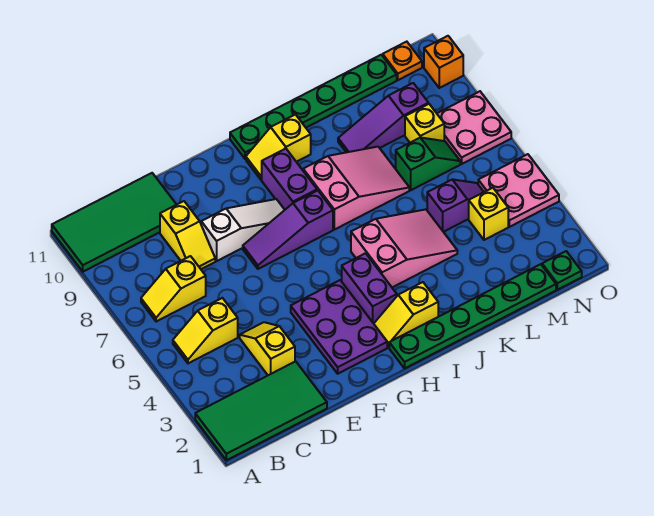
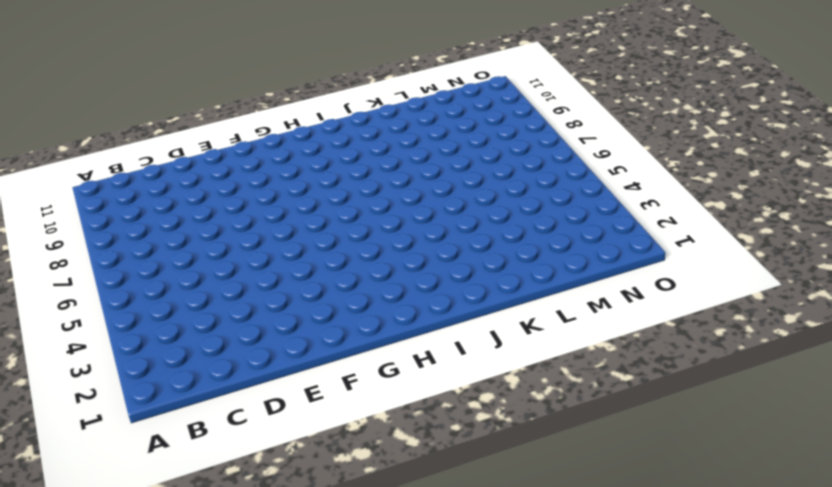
none -> green tile A1:D2 level 1
none -> green tile A10:D11 level 1
none -> yellow slope B5:C5 level 1 top C

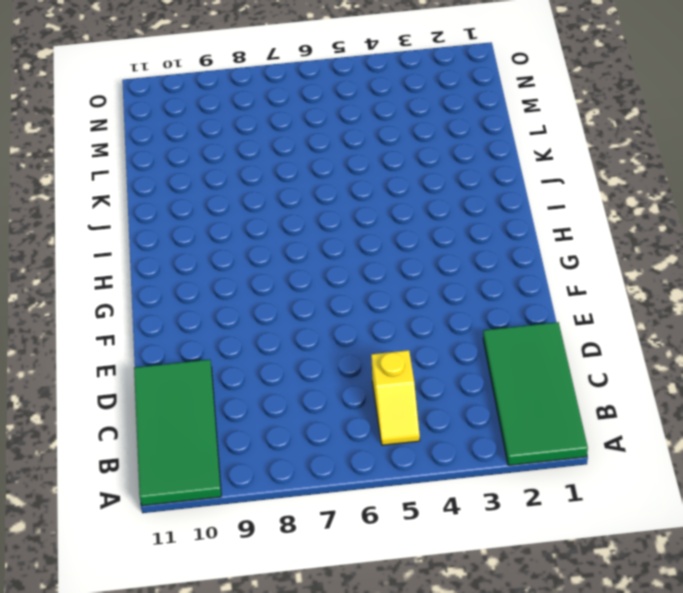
none -> yellow slope B7:C7 level 1 top C
none -> yellow slope D3:D4 level 1 top 3
none -> yellow slope D8:D9 level 1 top 9

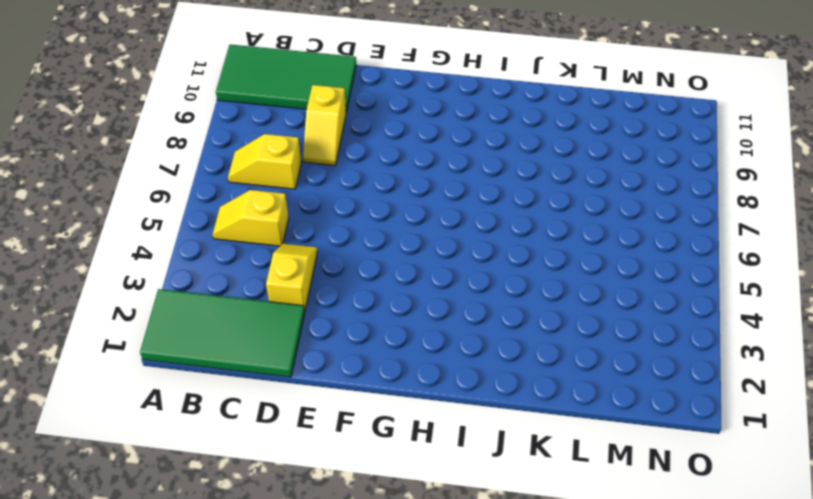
none -> white slope E8:G8 level 1 top E
none -> purple plate F2:G4 level 1
none -> purple slope F7:H7 level 1 top H

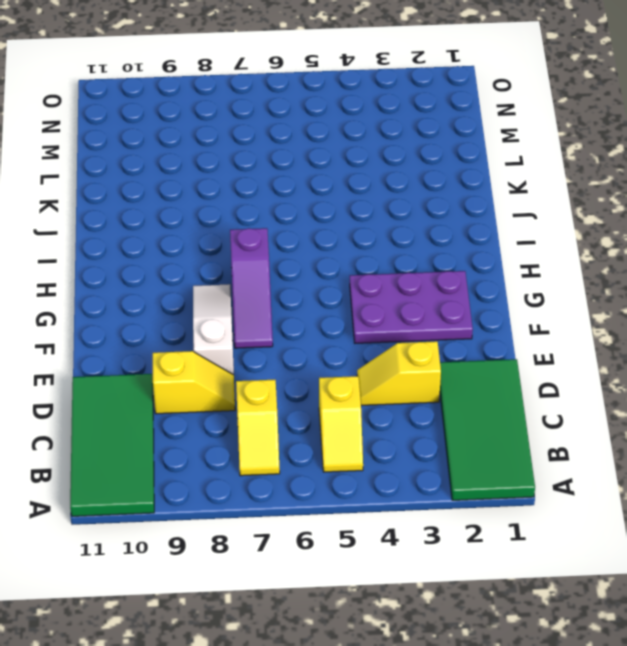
none -> green plate H1:M1 level 1
none -> yellow slope H2:I2 level 1 top I
none -> purple brick H3:H4 level 1

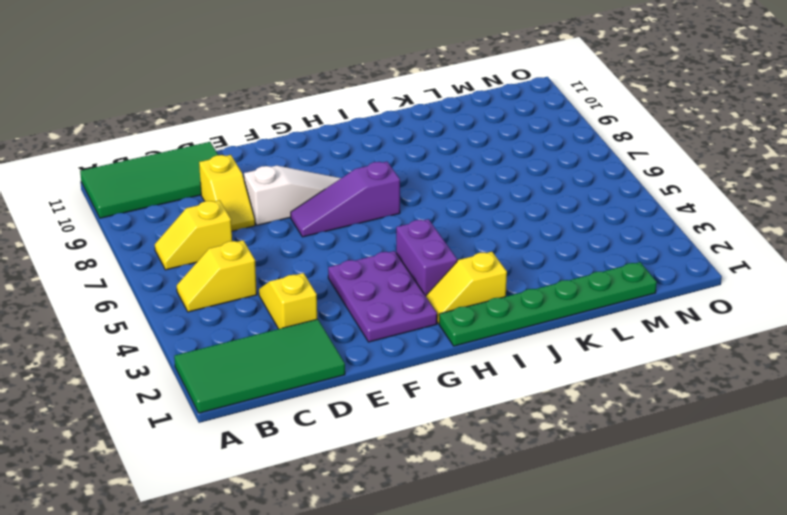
none -> purple brick H8:H9 level 1
none -> yellow slope H10:I10 level 1 top I
none -> green plate H11:M11 level 1

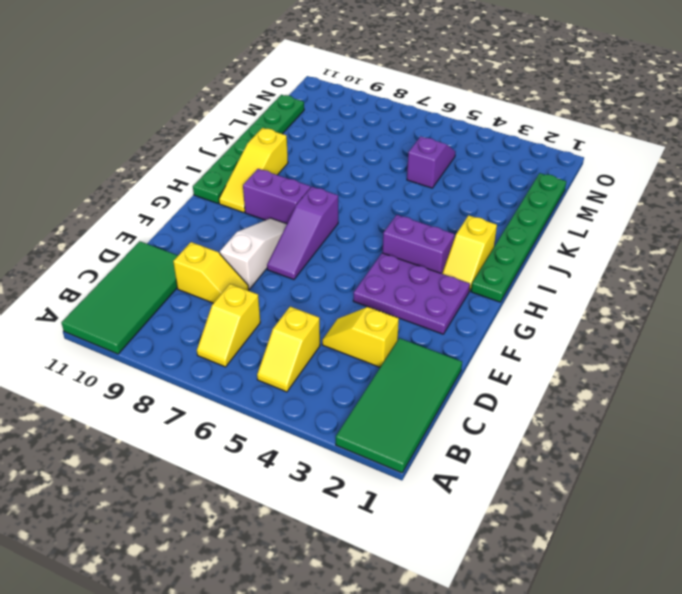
yellow slope H10:J10 level 1 top J -> yellow slope H10:I10 level 1 top I
none -> pink slope I4:K5 level 1 top I
none -> pink slope I7:K8 level 1 top I
none -> purple slope K9:M9 level 1 top M

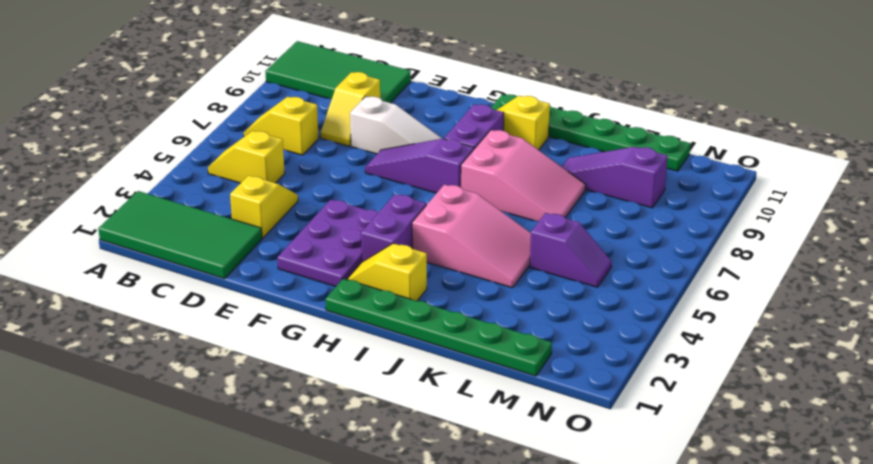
none -> green slope L7:M7 level 1 top L
none -> yellow brick M4 level 1
none -> yellow brick M8 level 1

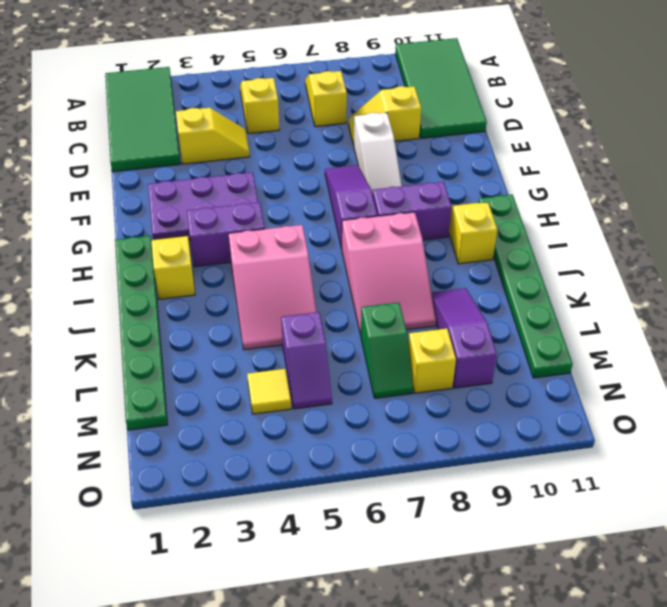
yellow tile M4 level 1 -> yellow brick M4 level 1
none -> green plate N1 level 1
none -> pink plate N4:O5 level 1
none -> pink plate N7:O8 level 1

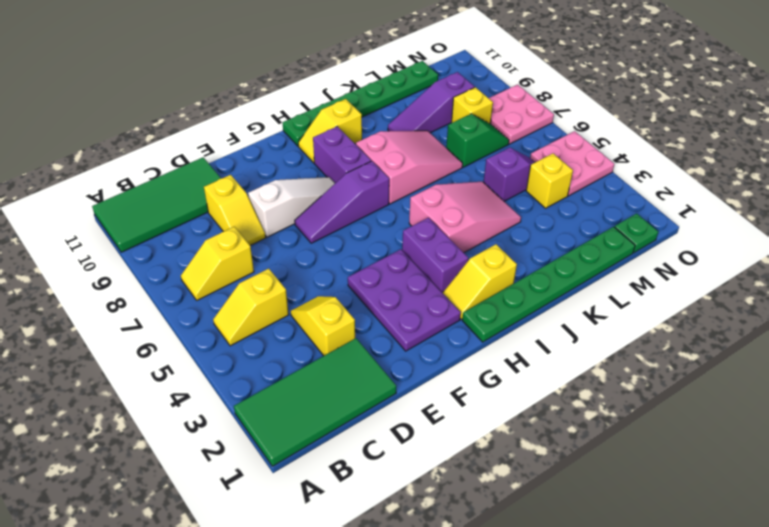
none -> orange plate N11 level 1
none -> orange brick O10 level 1

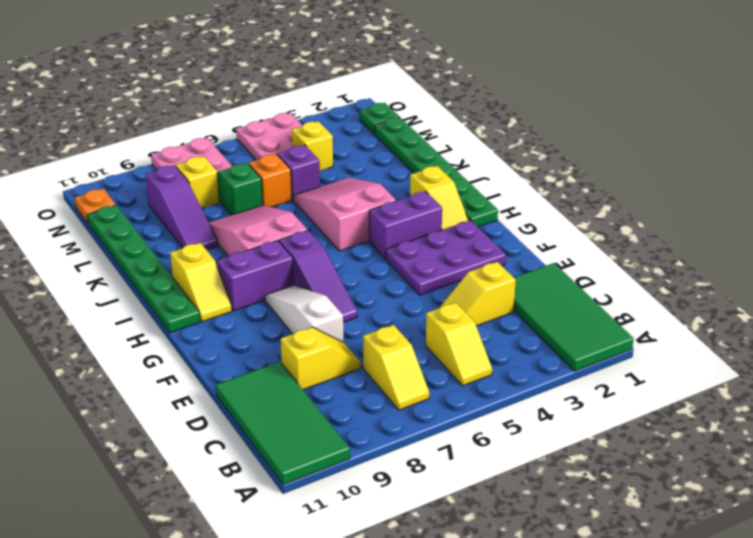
orange brick L6 level 1 -> orange brick O10 level 1

